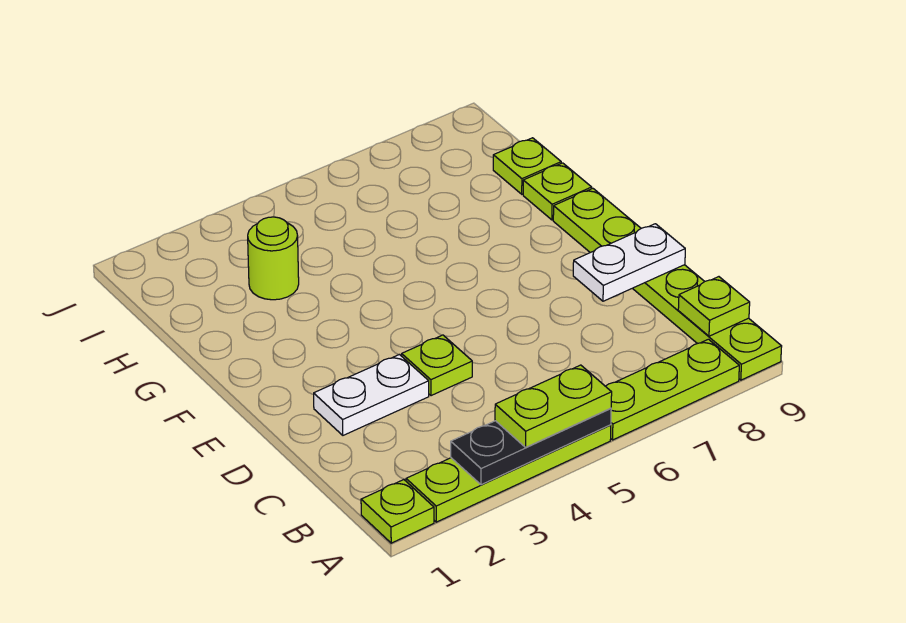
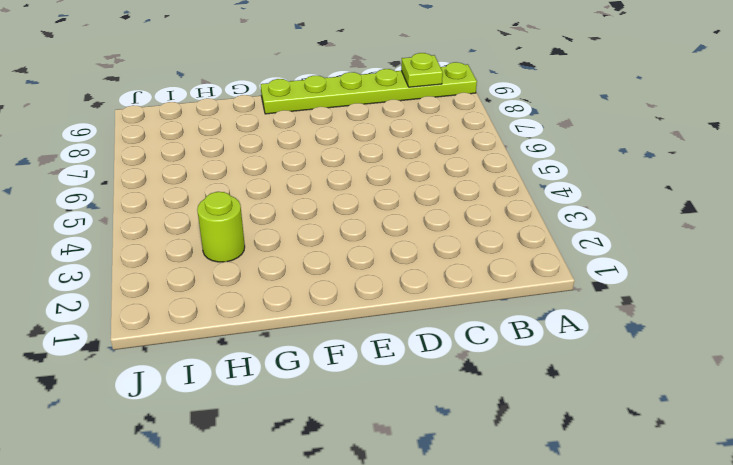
none -> lime plate A1 level 1
none -> lime plate A2:A5 level 1
none -> lime plate A6:A8 level 1

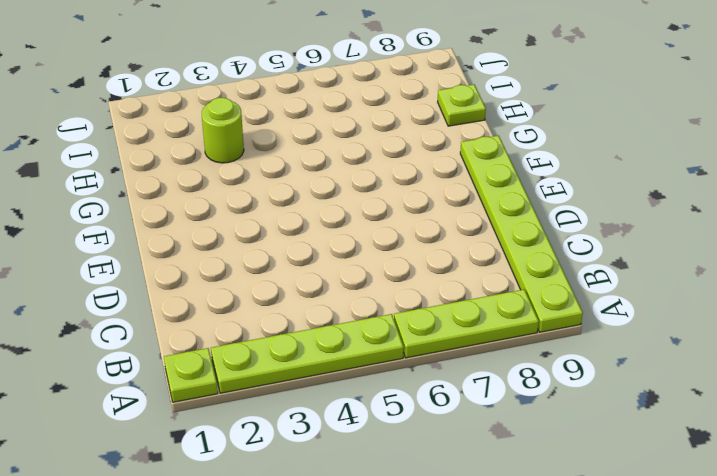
none -> white plate D2:D3 level 1
none -> lime plate D4 level 1
none -> lime plate G9 level 1

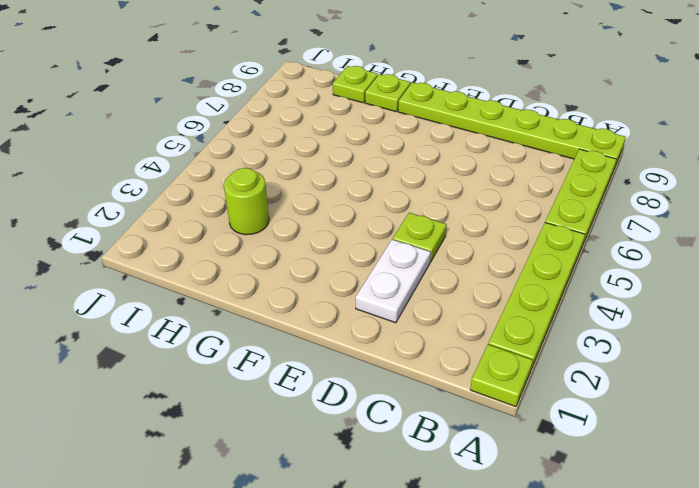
none -> black plate A3:A5 level 2
none -> lime plate B9 level 2
none -> white plate D8:D9 level 2

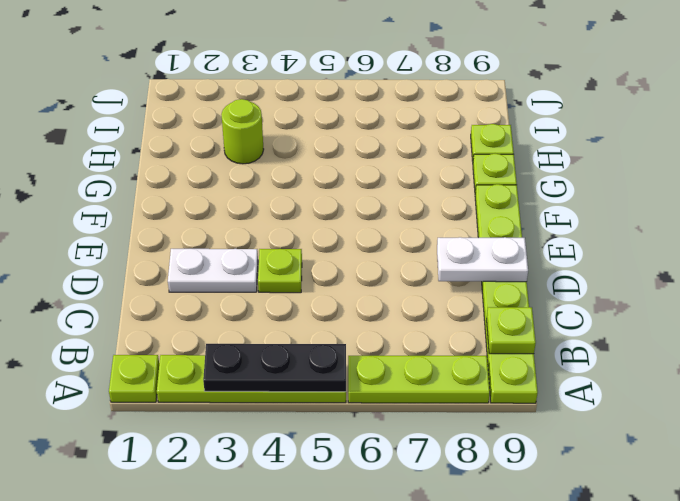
none -> lime plate A4:A5 level 3

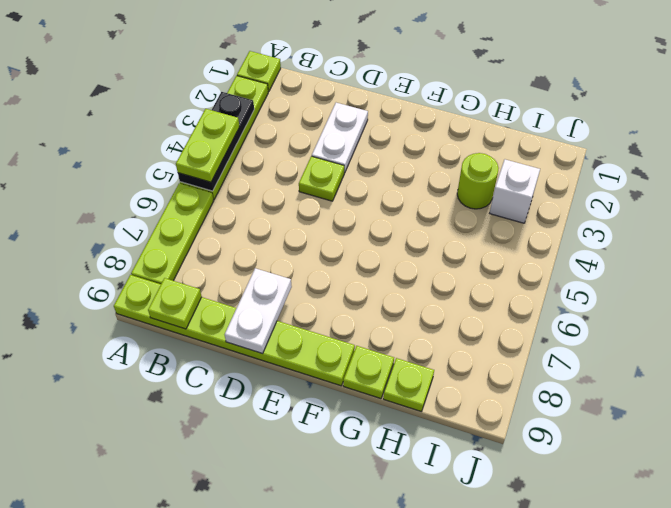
white brick I3 level 1 -> none

